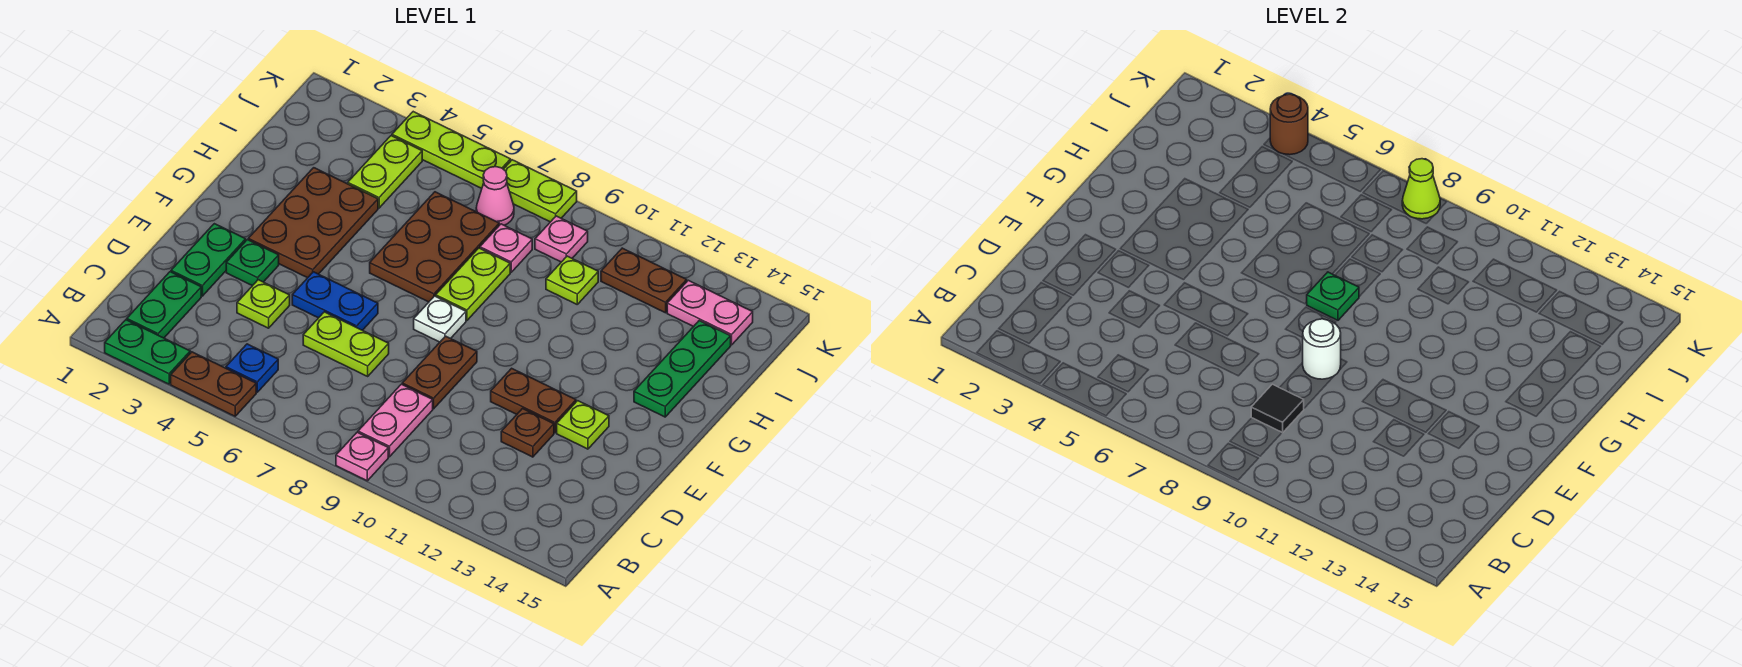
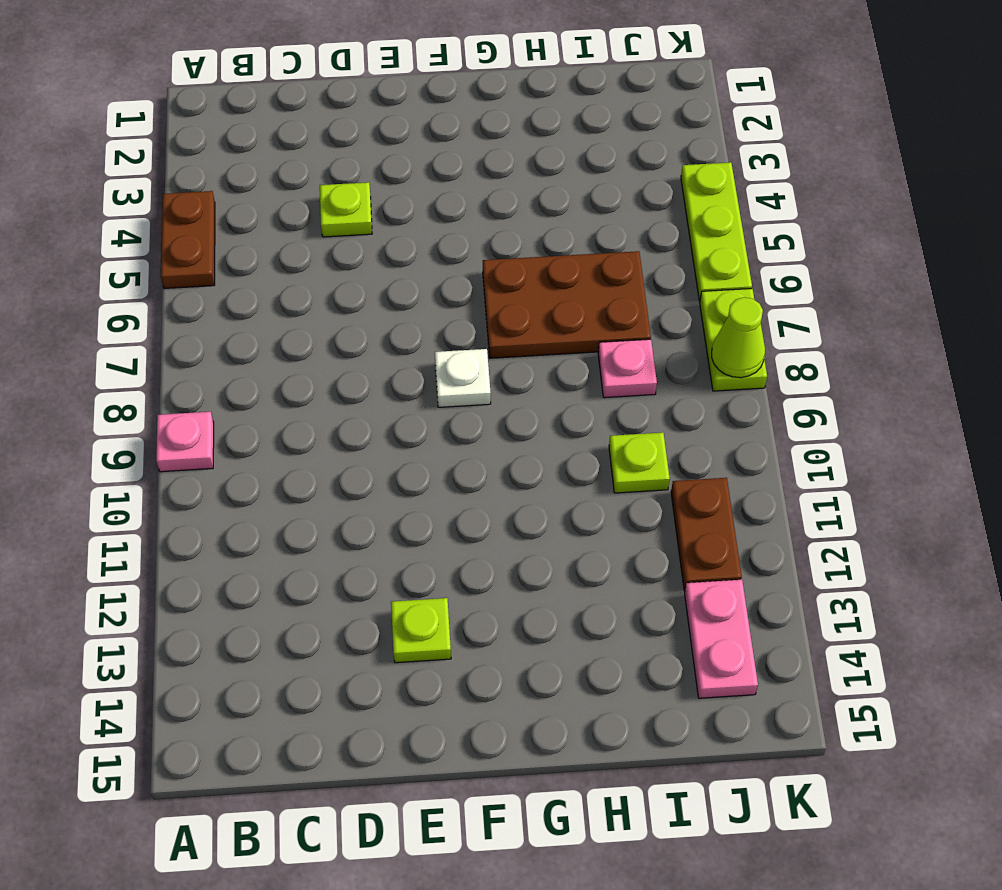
none -> green plate A2:A3 level 1
none -> green plate B2:C2 level 1
none -> blue plate B5 level 1
none -> pink plate B9:C9 level 1

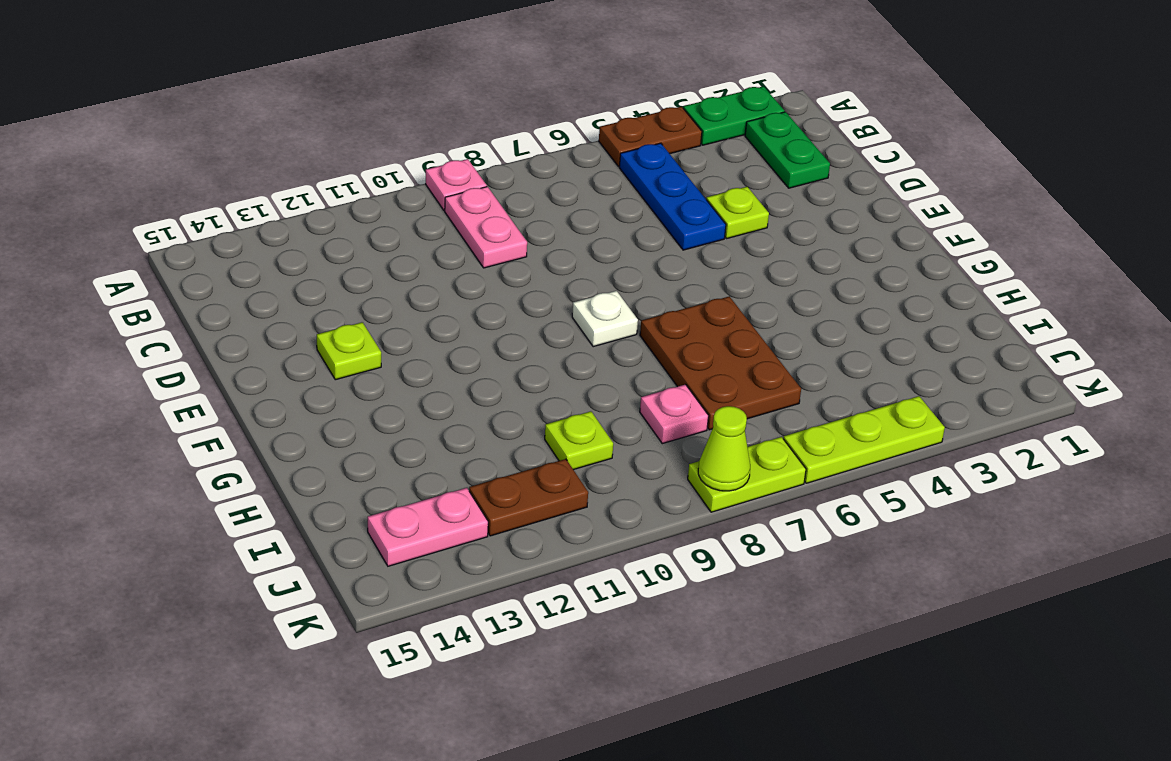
blue plate B5:D5 level 1 -> blue plate B5 level 1
none -> green plate D2:E2 level 1
none -> lime plate D6:D7 level 1
none -> brown plate D9:E9 level 1
none -> brown plate D12 level 1

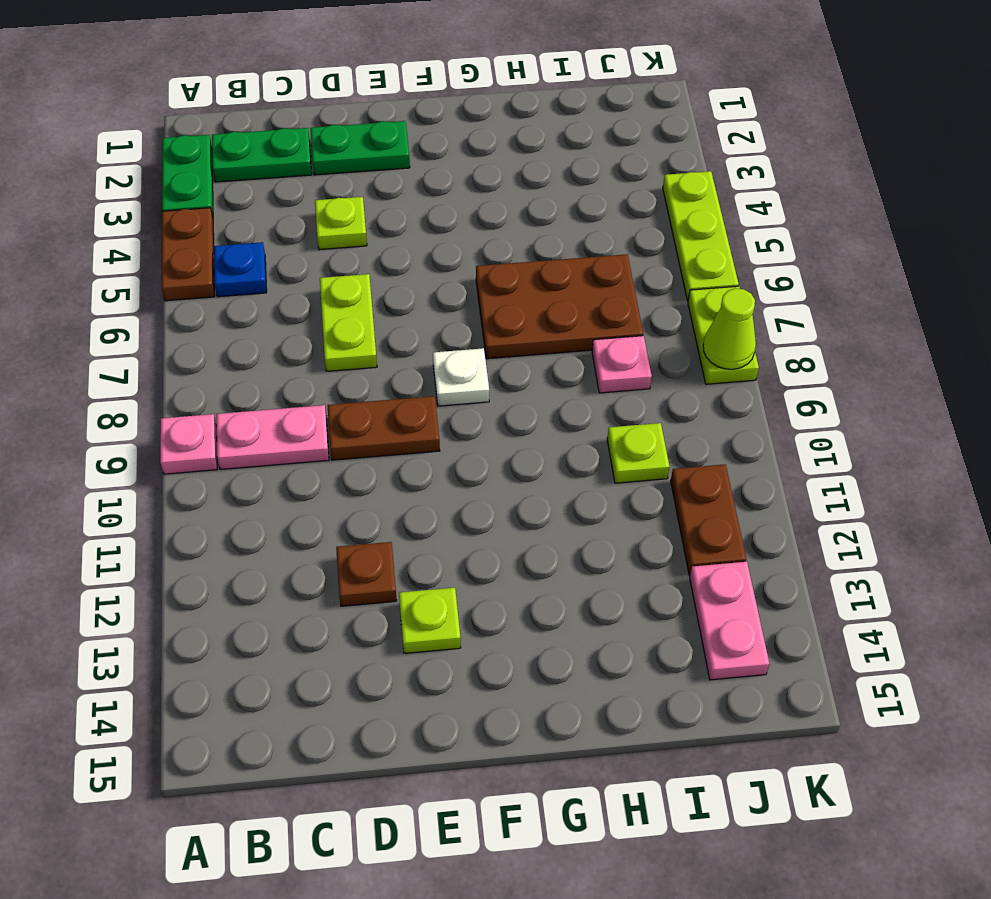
none -> green plate E3 level 1
none -> blue plate E5:E6 level 1
none -> brown plate E11:E12 level 1
none -> brown plate F3:H4 level 1

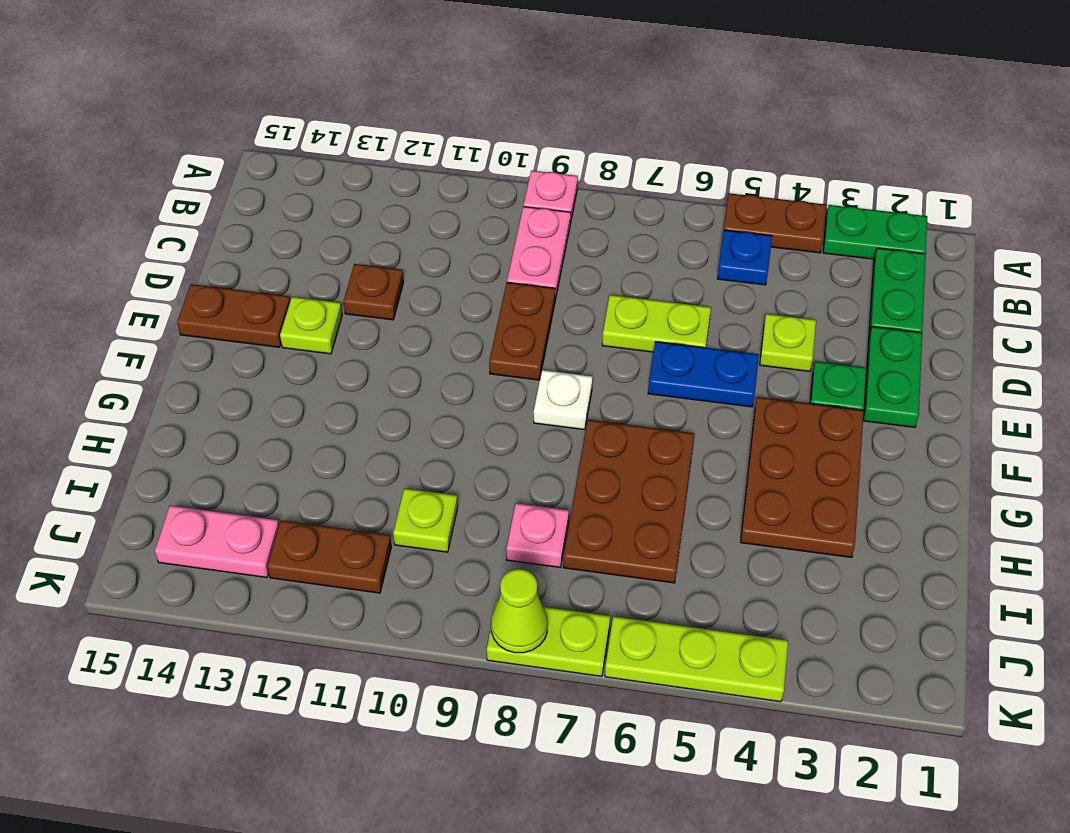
brown plate E14:E15 level 1 -> brown plate E11:E12 level 1
none -> lime plate G8:H8 level 1
none -> green plate G14:I14 level 1
none -> lime plate I4:J4 level 1
none -> pink cone J7 level 1

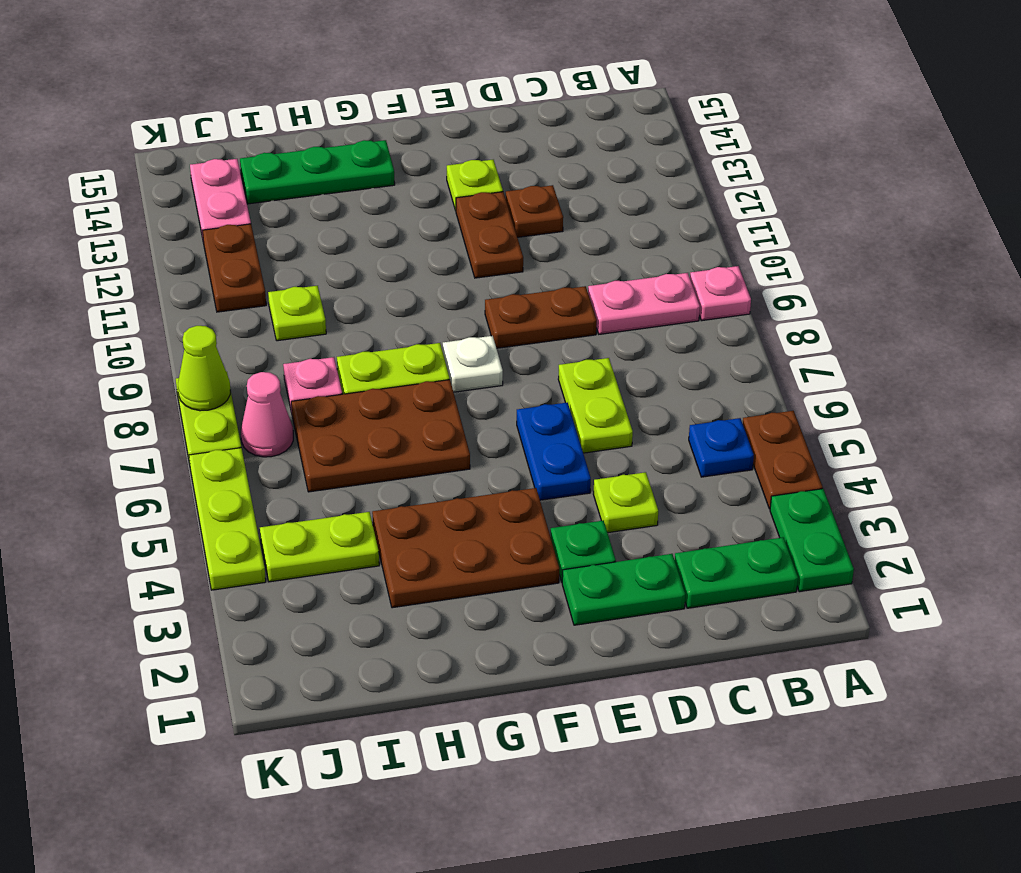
none -> pink plate J9 level 1
none -> black tile C9 level 2
none -> white round brick E9 level 2
none -> green plate G8 level 2

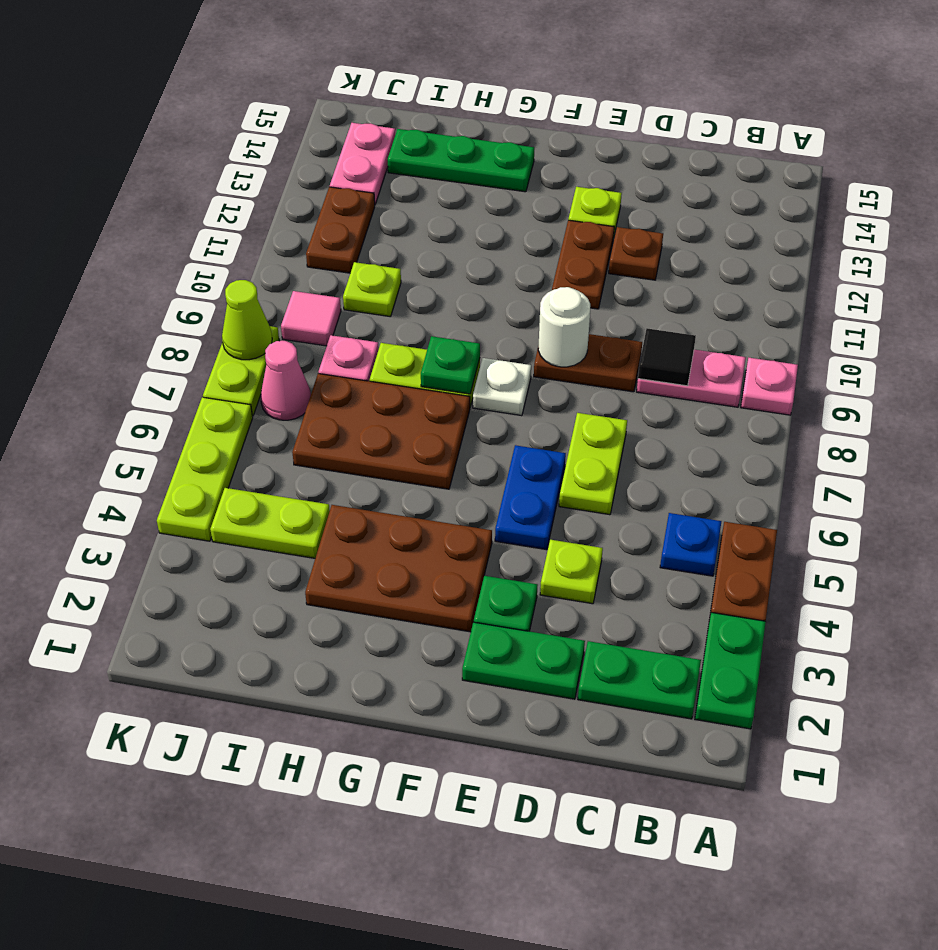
pink tile J9 level 1 -> pink plate J9 level 1
none -> brown round brick K4 level 2

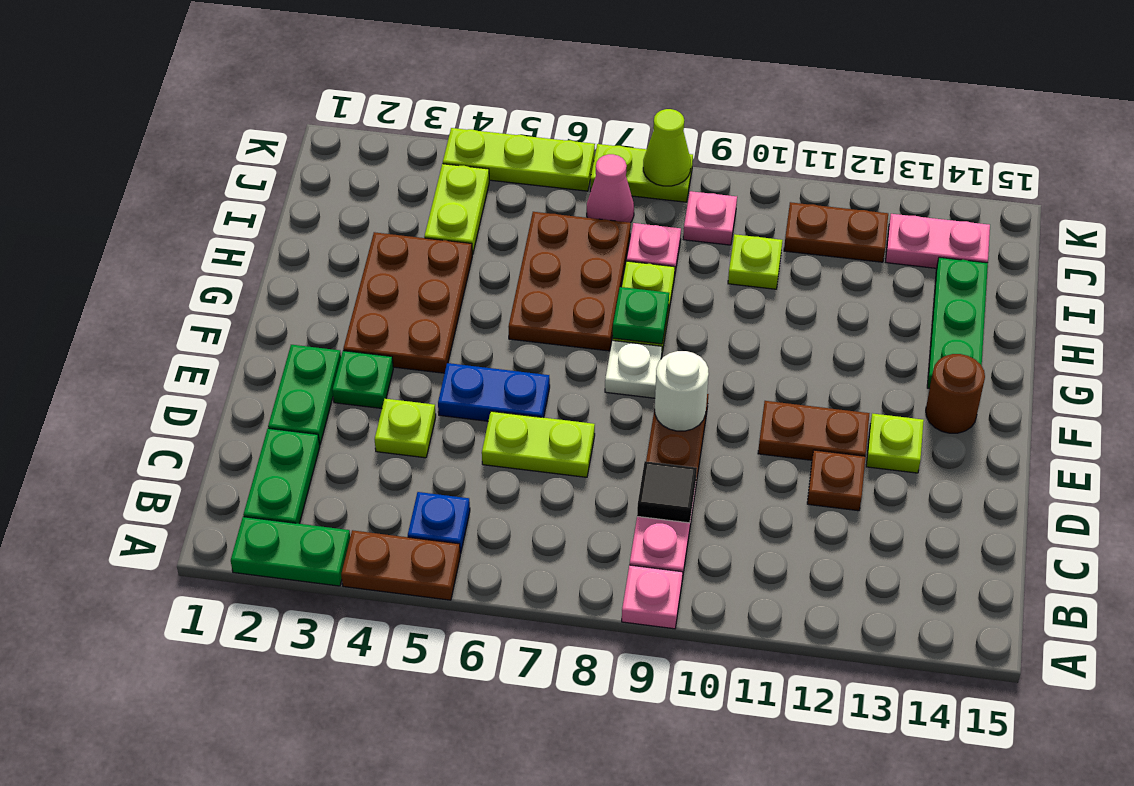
brown round brick F14 level 1 -> brown round brick K4 level 2

